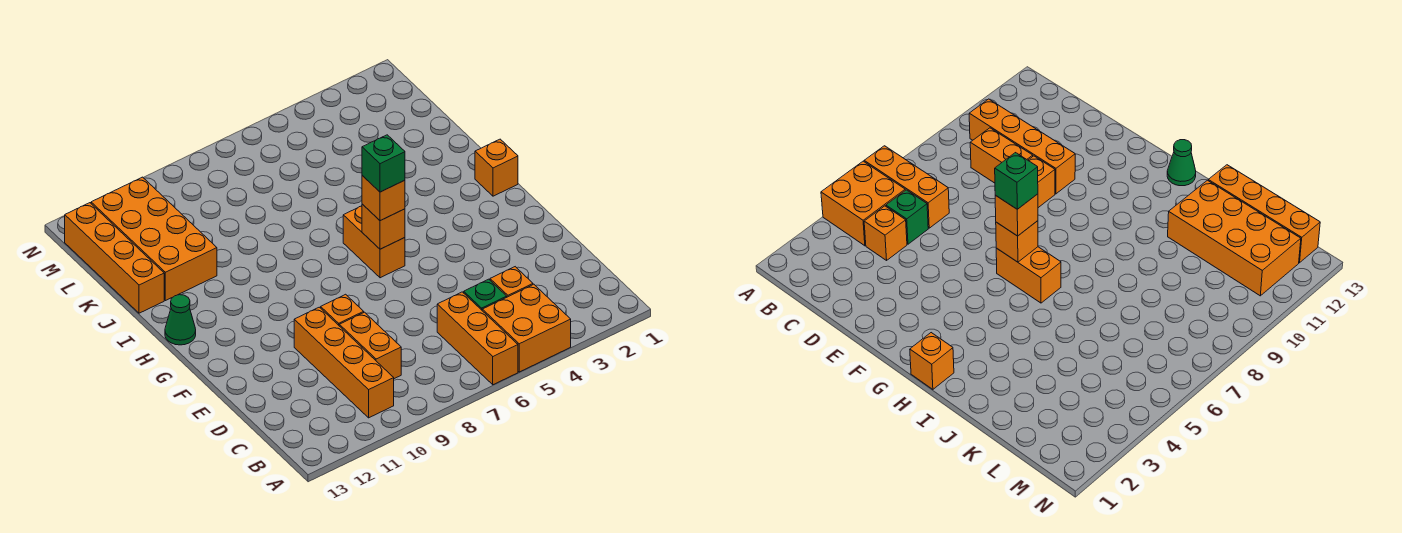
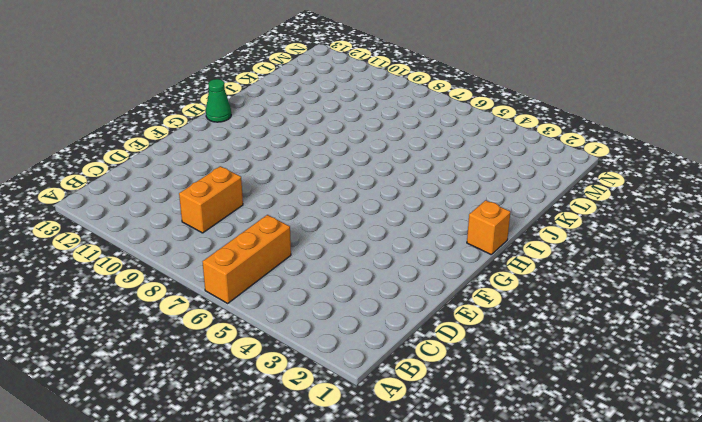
none -> orange brick A4:B5 level 1
none -> orange brick B10:E10 level 1
none -> orange brick C4 level 1

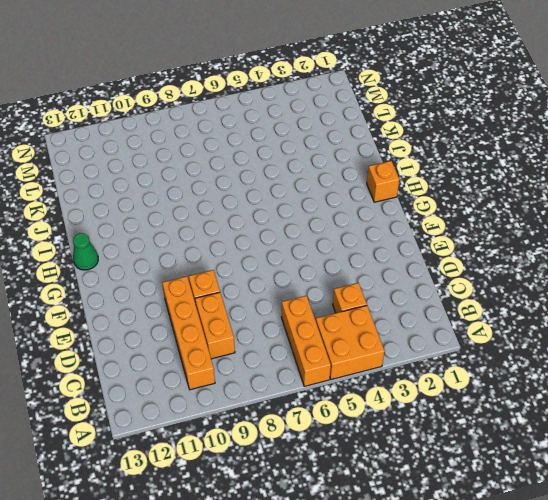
none -> green brick C5 level 1
none -> orange brick G6:H6 level 1
none -> orange brick J11:M12 level 1

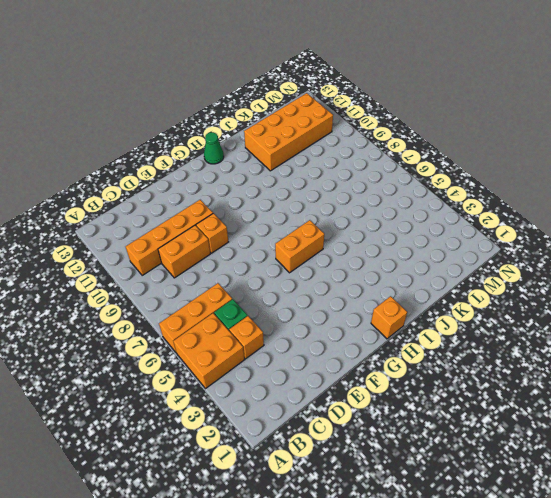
none -> orange brick J13:M13 level 1
none -> orange brick G6 level 2
none -> orange brick G6 level 3

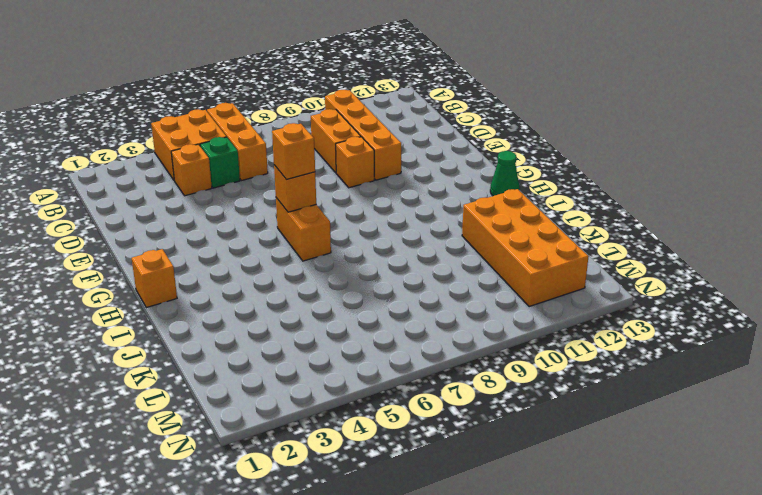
none -> orange brick J13:M13 level 1
none -> green brick G6 level 4

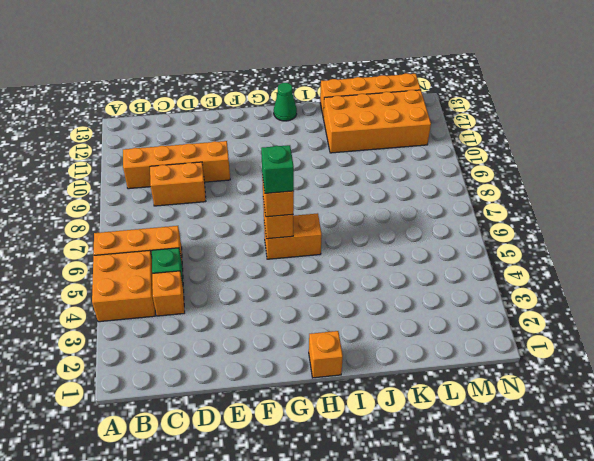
none -> orange brick E9 level 1

